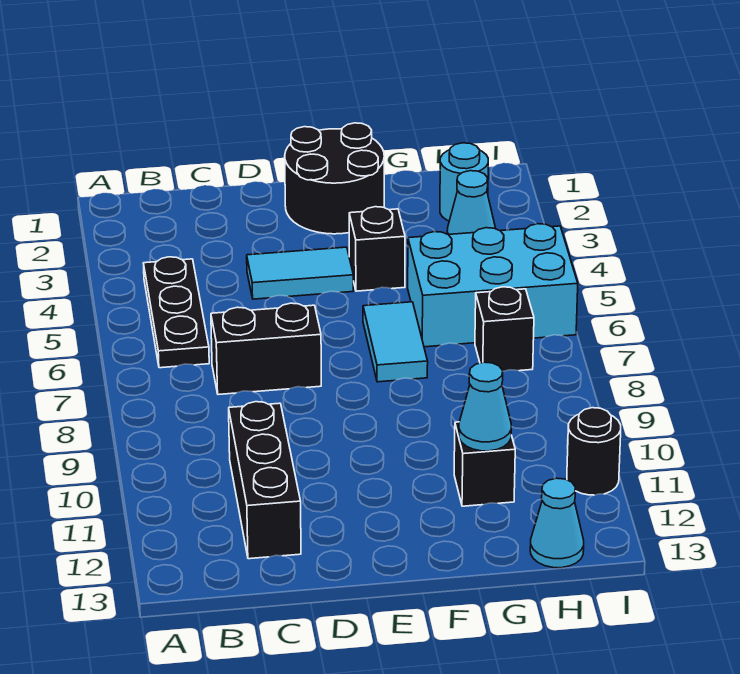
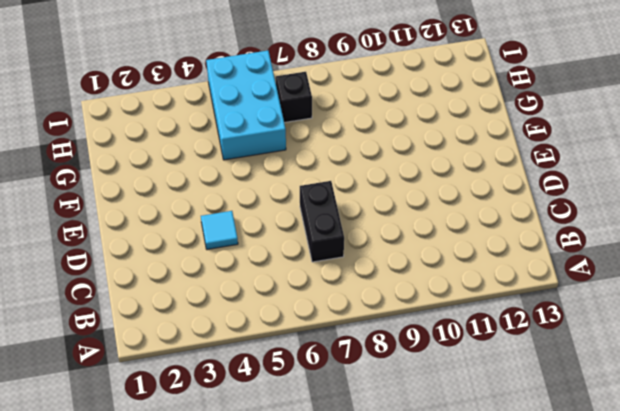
cyan tile D4 level 1 -> cyan tile D4:E4 level 1
none -> black plate B4:B6 level 1
none -> black brick C10:C12 level 1
none -> black round brick E1:F2 level 1

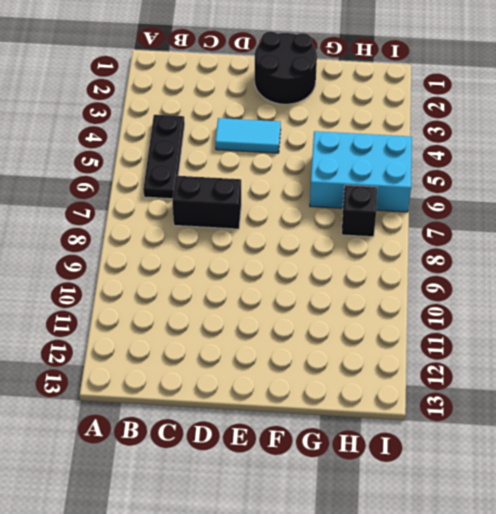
none -> black brick C10:C12 level 1
none -> black brick F4 level 1
none -> cyan tile F6:F7 level 1

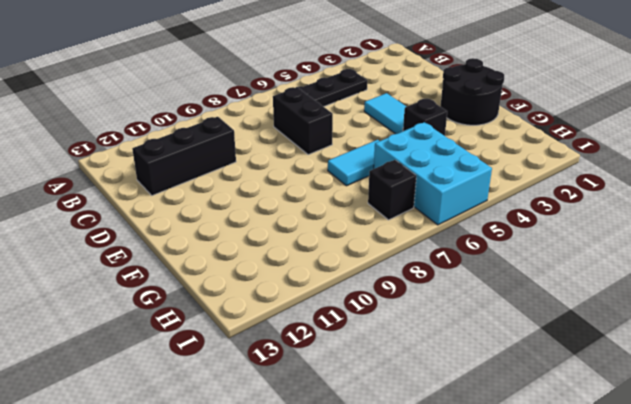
none -> black brick G11 level 1
none -> cyan round brick H2 level 1
none -> cyan cone H3 level 1

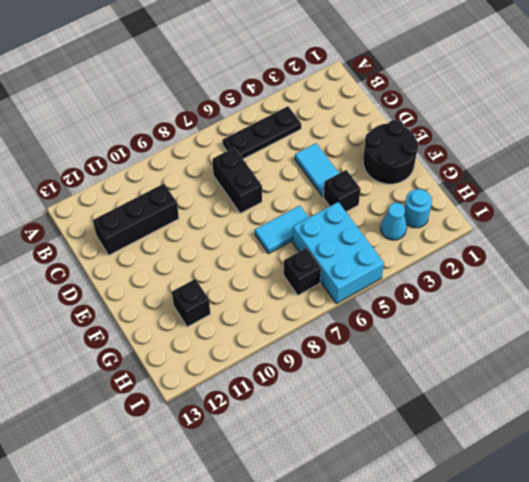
none -> cyan cone H13 level 1
none -> black round brick I11 level 1
none -> cyan cone G11 level 2

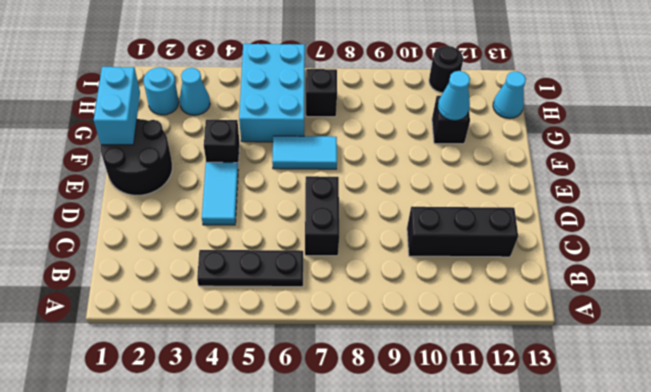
cyan brick F1:G1 level 2 -> none

